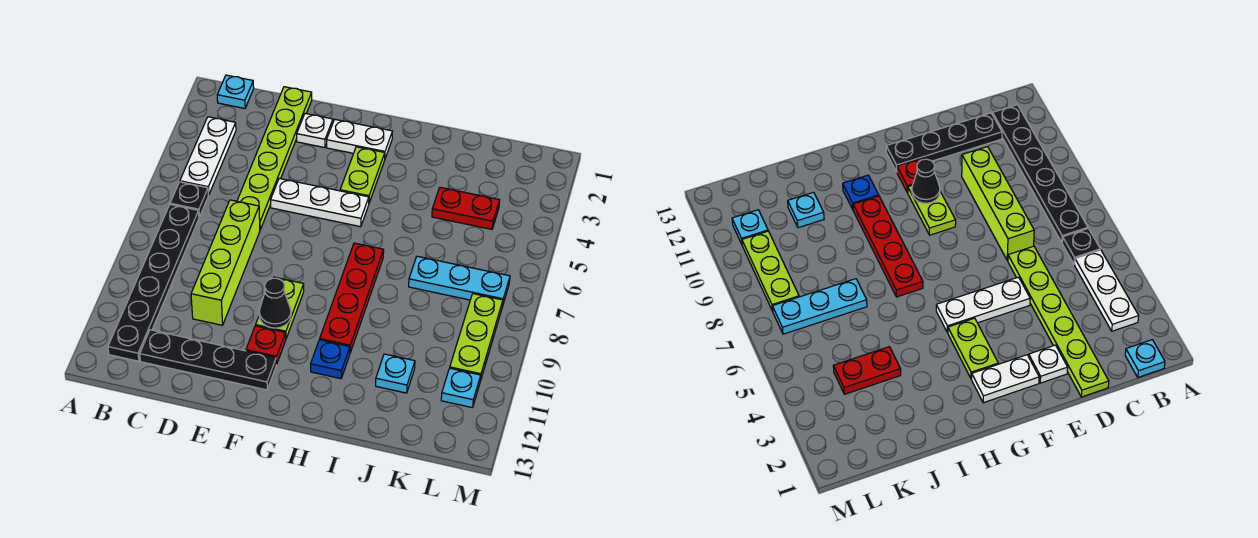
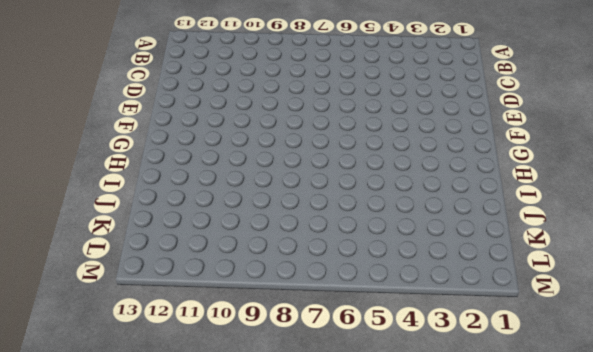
none -> cyan plate B1 level 1
none -> white plate B3:B5 level 1
none -> black plate B6 level 1

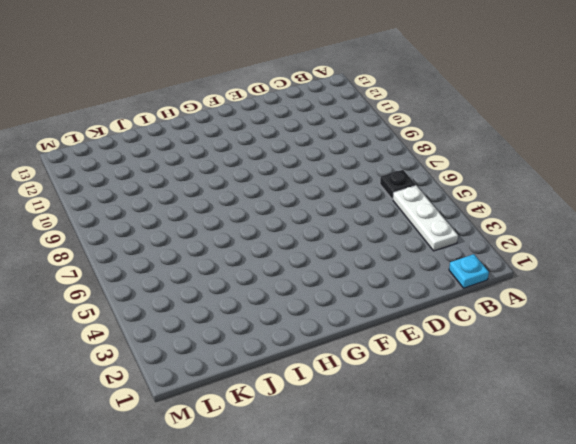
none -> black plate B7:B12 level 1
none -> black plate C12:F12 level 1
none -> lime plate D1:D6 level 1

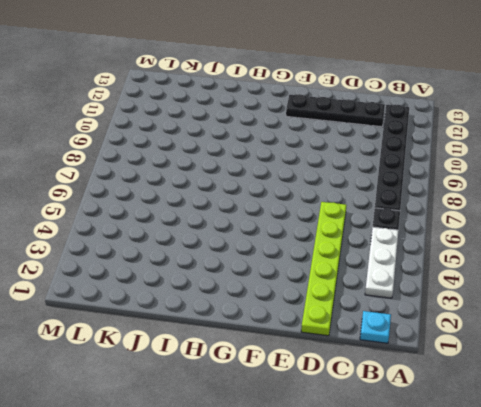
none -> lime brick D7:D10 level 1
none -> white plate E2 level 1
none -> white plate E5:G5 level 1

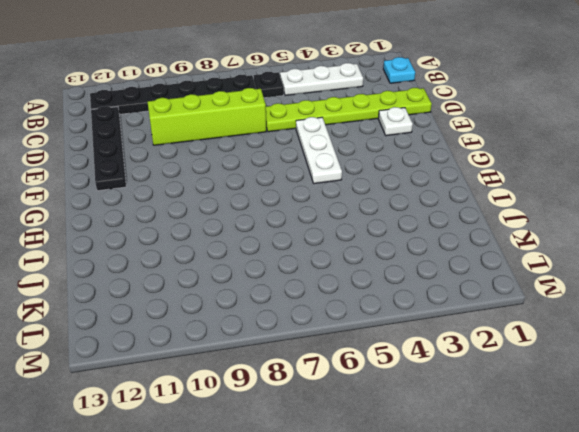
none -> white plate F2:G2 level 1
none -> lime plate F9:F10 level 1
none -> red plate F11 level 1

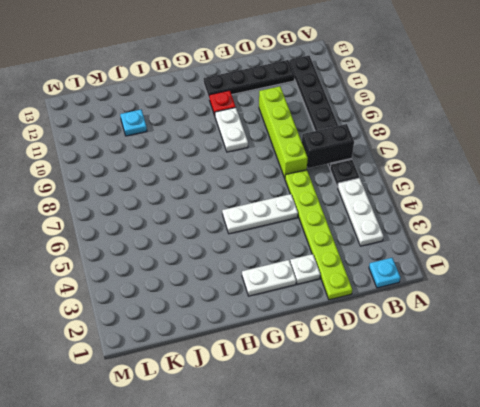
black brick B7:C7 level 2 -> none
white plate F9:F10 level 1 -> lime plate F9:F10 level 1
none -> lime plate G3:G4 level 1
none -> red plate H7:H10 level 1
none -> blue plate H11 level 1

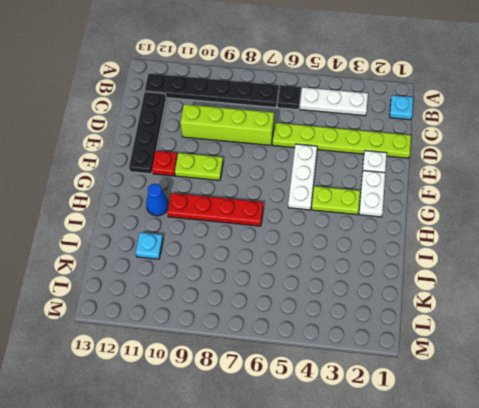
blue cone H11 level 1 -> blue plate H11 level 1
none -> red plate J4:K4 level 1
none -> cyan plate J7:L7 level 1
none -> lime plate L8:L10 level 1

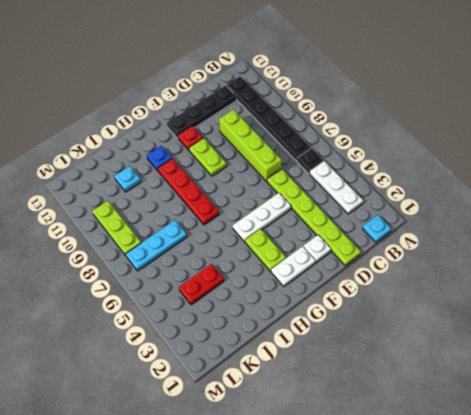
none -> cyan plate L11 level 1
none -> black cone F10 level 2

